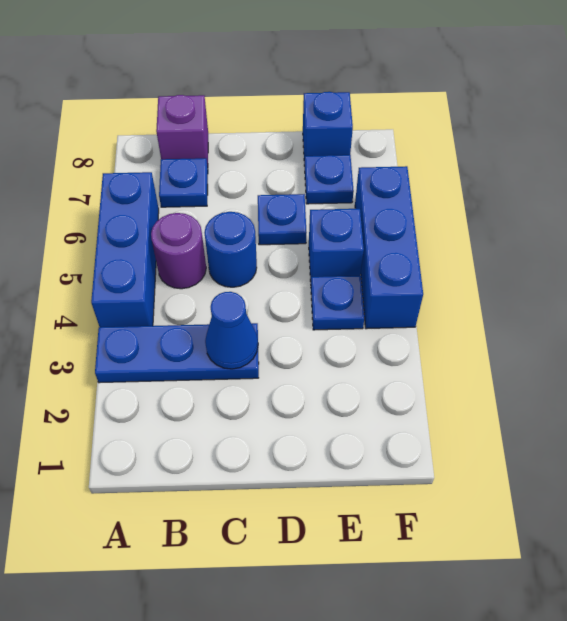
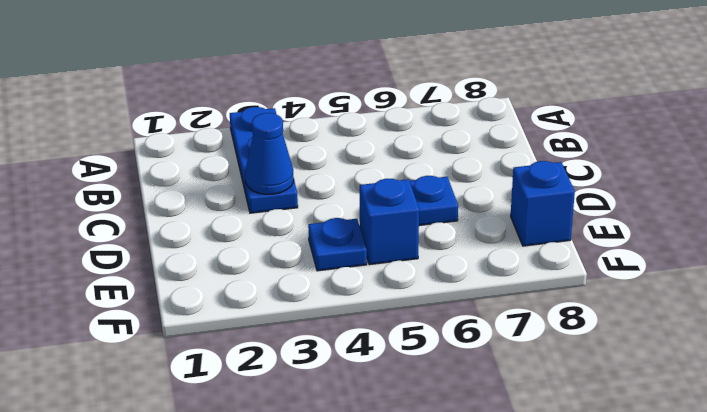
none -> blue brick A4:A6 level 1
none -> purple round brick B5 level 1
none -> blue plate B7 level 1

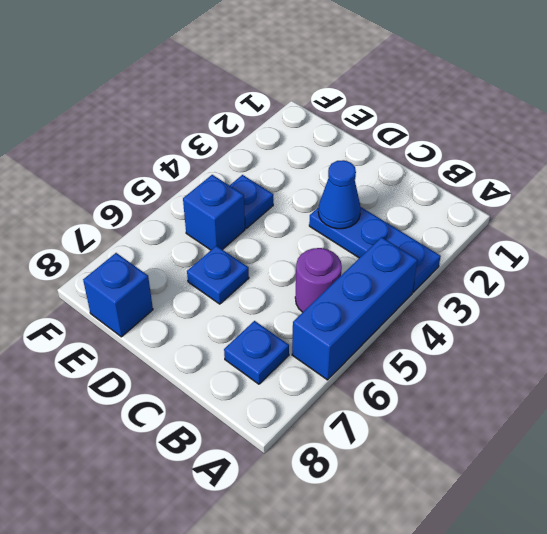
none -> purple brick B8 level 1
none -> blue round brick C5 level 1
none -> blue plate E7 level 1

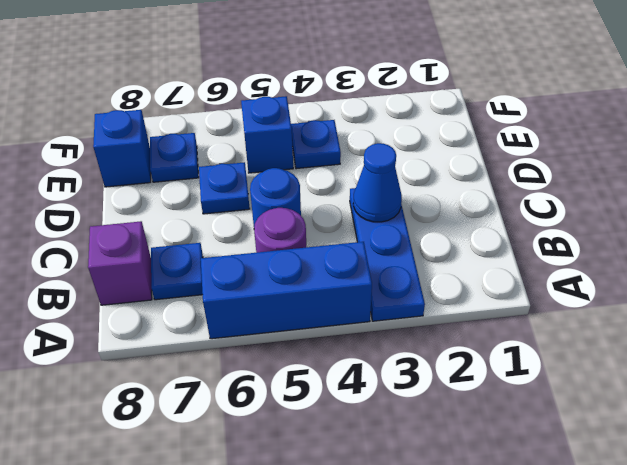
none -> blue brick F4:F6 level 1

